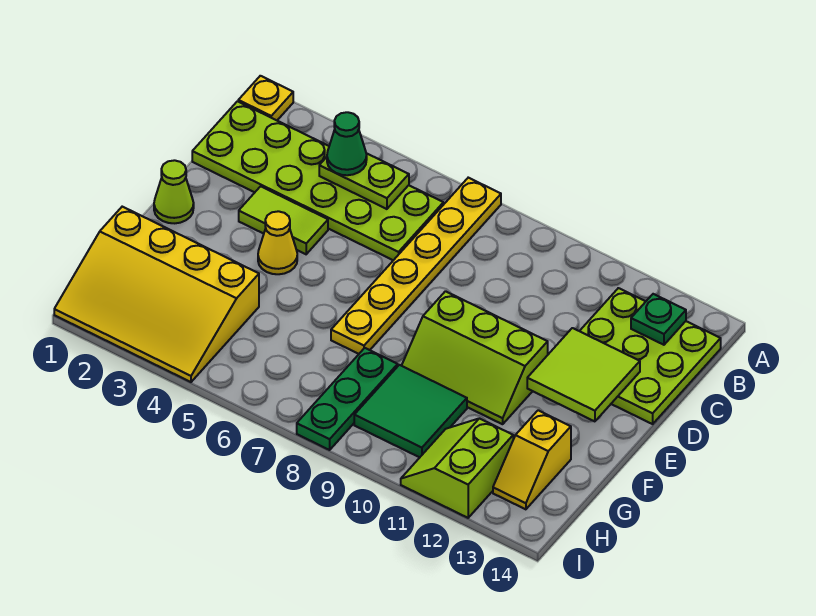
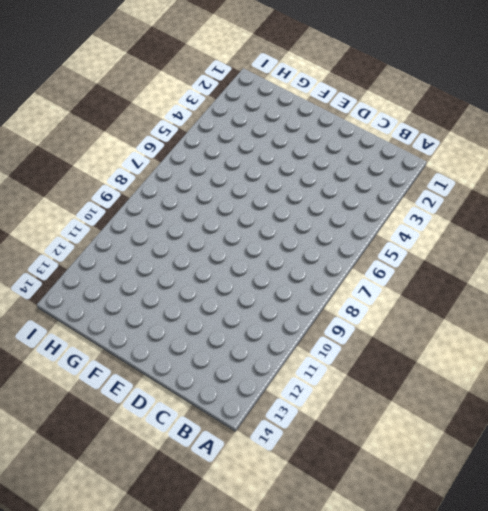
none -> yellow plate A1 level 1
none -> yellow plate A7:F7 level 1
none -> lime plate B1:C6 level 1

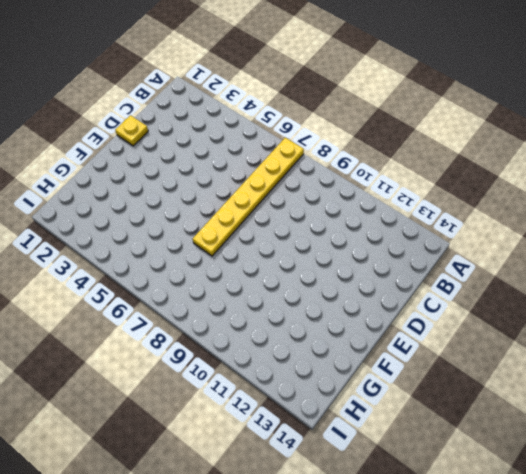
yellow plate D1 level 1 -> yellow plate A1 level 1
none -> lime plate B1:C6 level 1
none -> lime plate B12:D14 level 1
none -> lime tile D3:D4 level 1

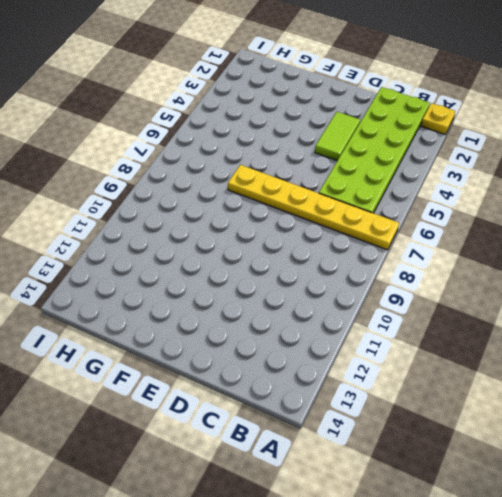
none -> lime plate B12:D14 level 1
none -> lime cone E1 level 1
none -> yellow cone E4 level 1

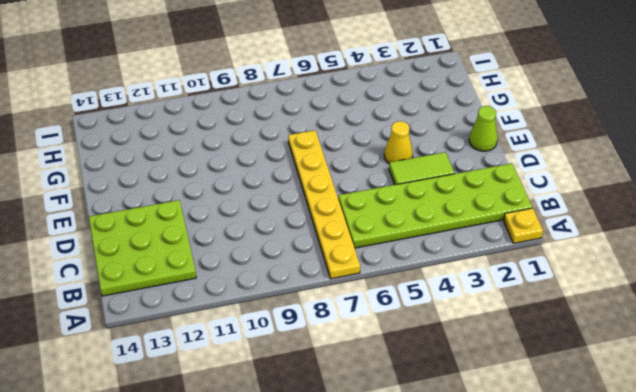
none -> lime slope E9:F11 level 1 top E
none -> yellow slope G1:I4 level 1 top G
none -> green plate G8:I8 level 1

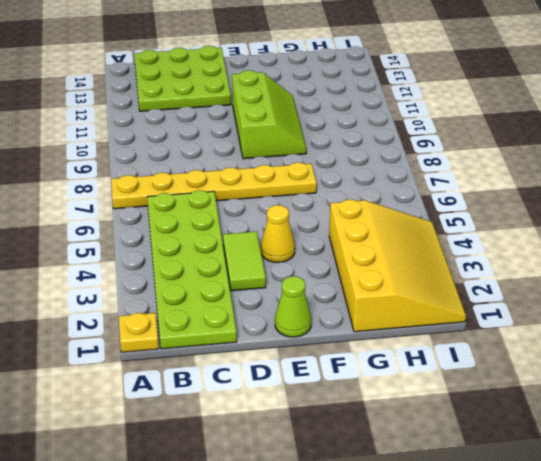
none -> green plate G8:I8 level 1
none -> green tile G9:H10 level 1
none -> yellow slope G13:H13 level 1 top G

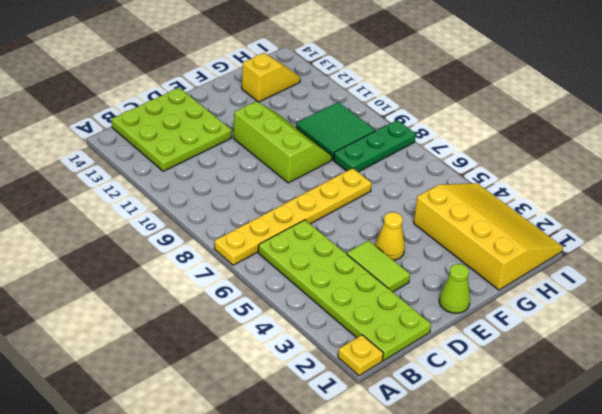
none -> lime slope H11:I12 level 1 top 12
none -> lime plate B4:B5 level 2
none -> green plate B13 level 2

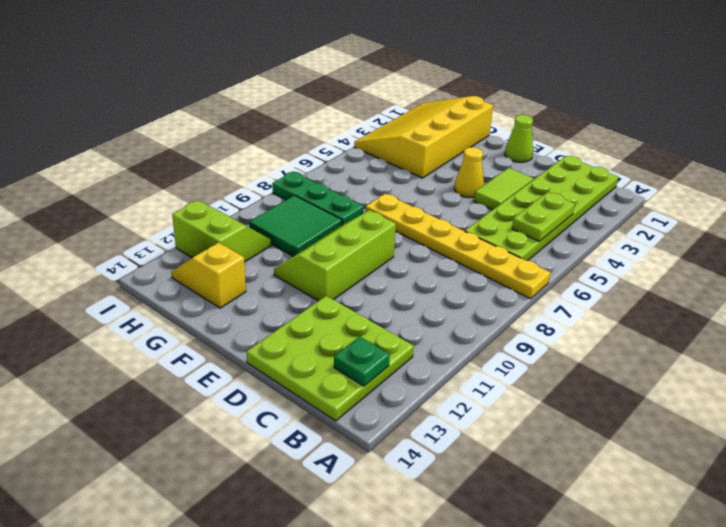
none -> yellow plate A1 level 1
none -> lime tile D12:E13 level 2
none -> green cone B4 level 3

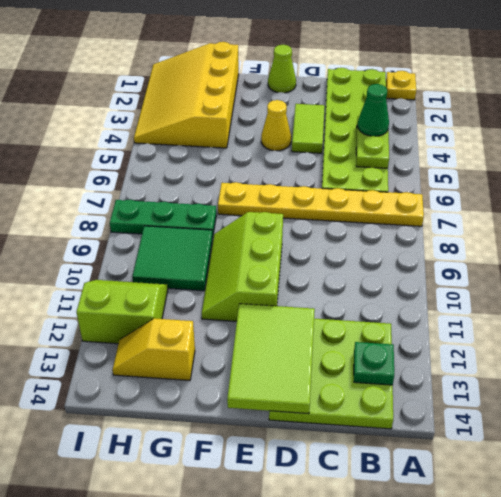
lime tile D12:E14 level 2 -> lime tile D12:E13 level 2

